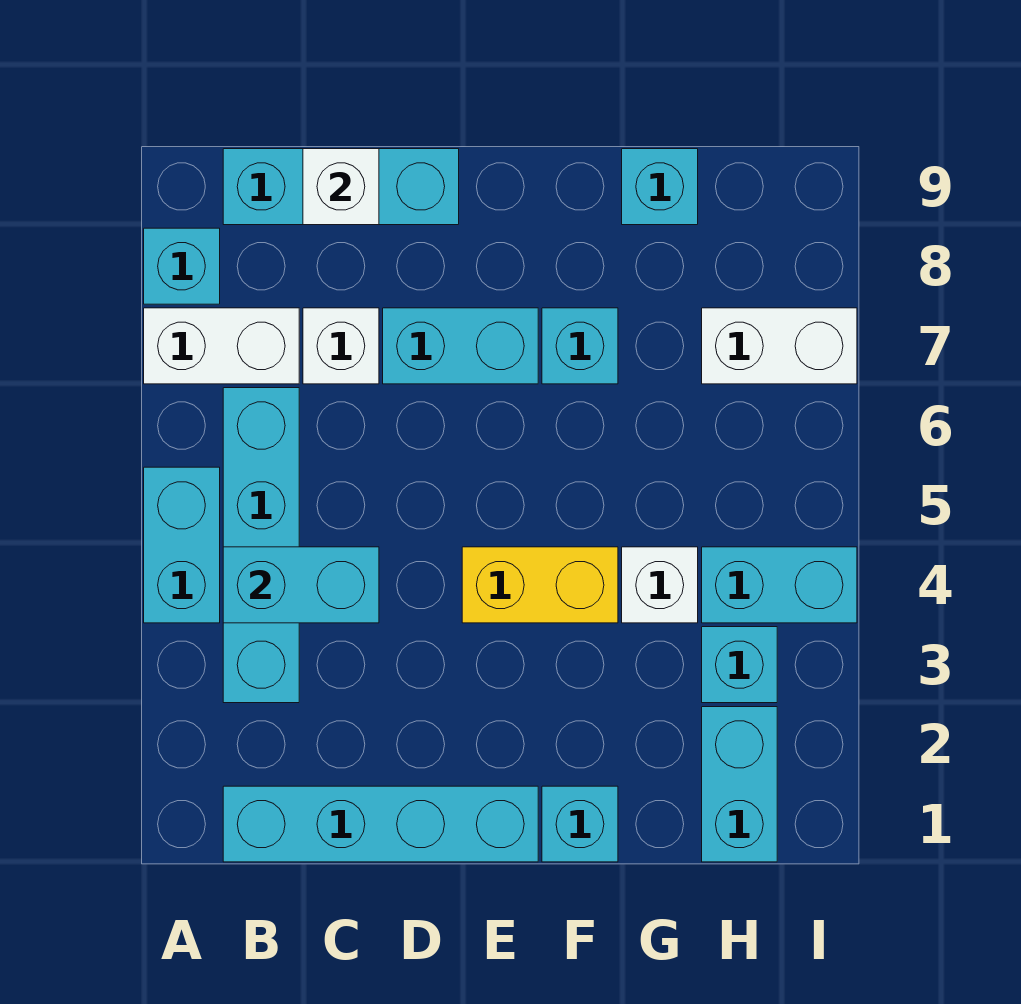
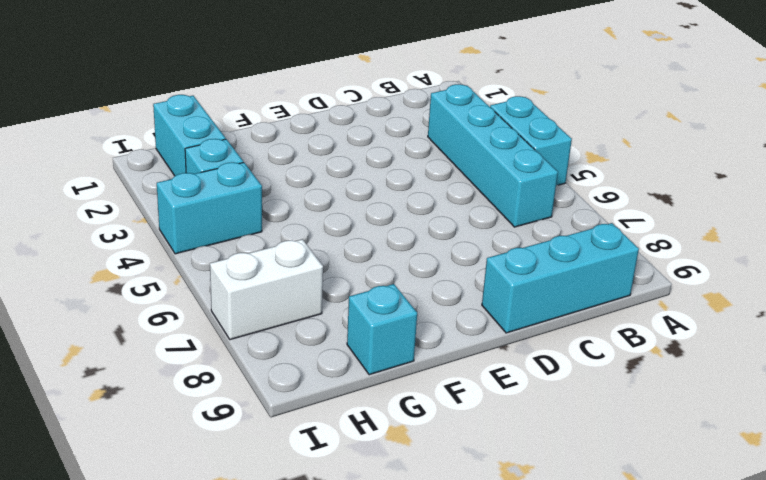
none -> white brick A7:B7 level 1
none -> cyan brick A8 level 1
none -> cyan brick B1:E1 level 1

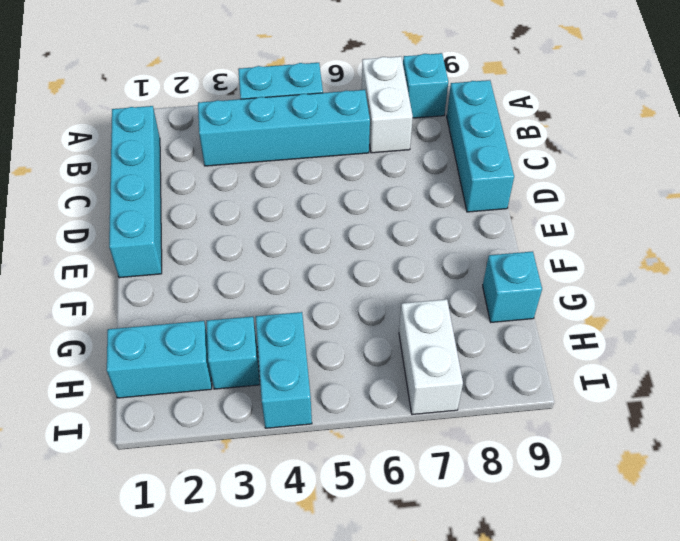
none -> white brick C7 level 1
none -> cyan brick D7:E7 level 1
none -> yellow brick E4:F4 level 1

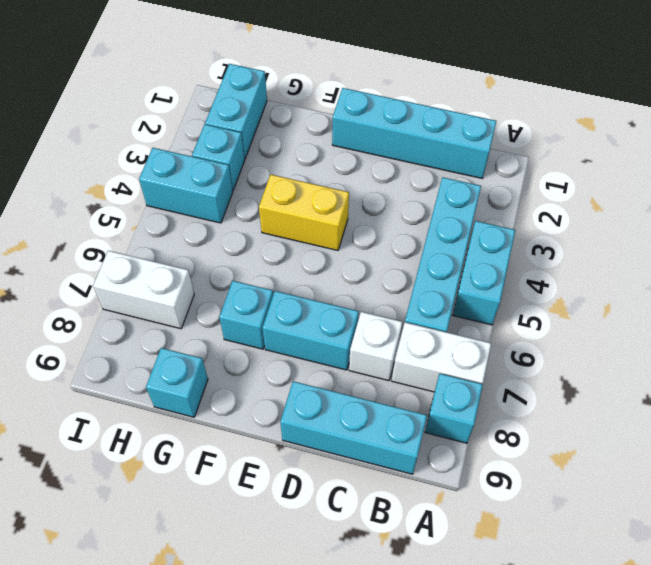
none -> cyan brick F1 level 1
none -> white brick G4 level 1
none -> cyan brick B4:C4 level 2

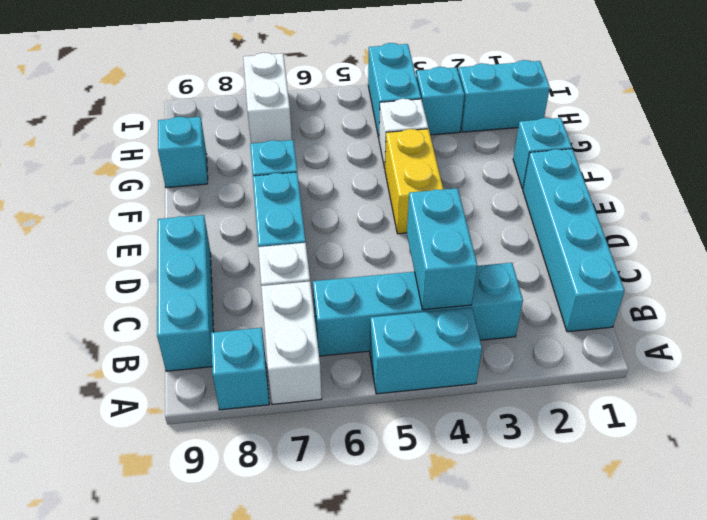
none -> white brick C9 level 2

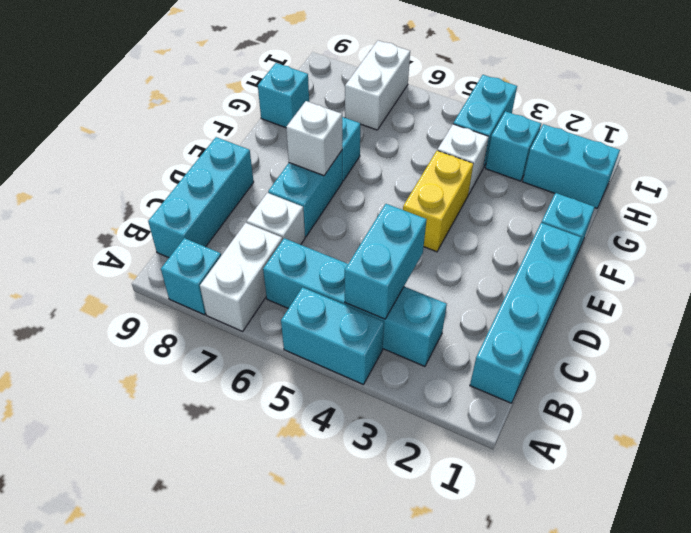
white brick E7 level 2 -> white brick C9 level 2

